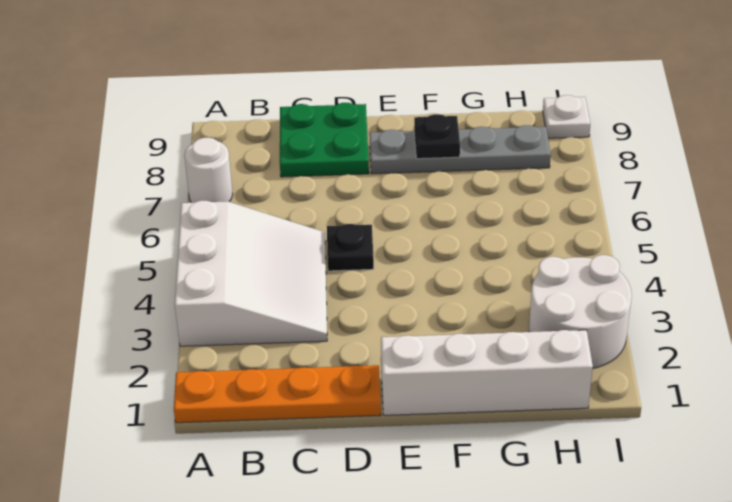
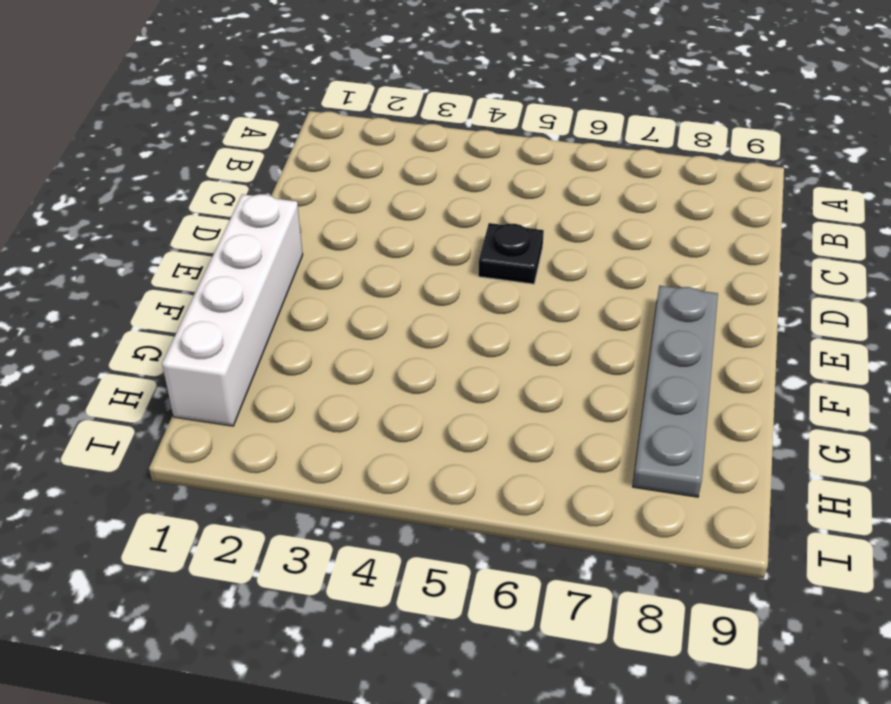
none -> orange plate A1:D1 level 1
none -> white slope A3:C5 level 1 top A

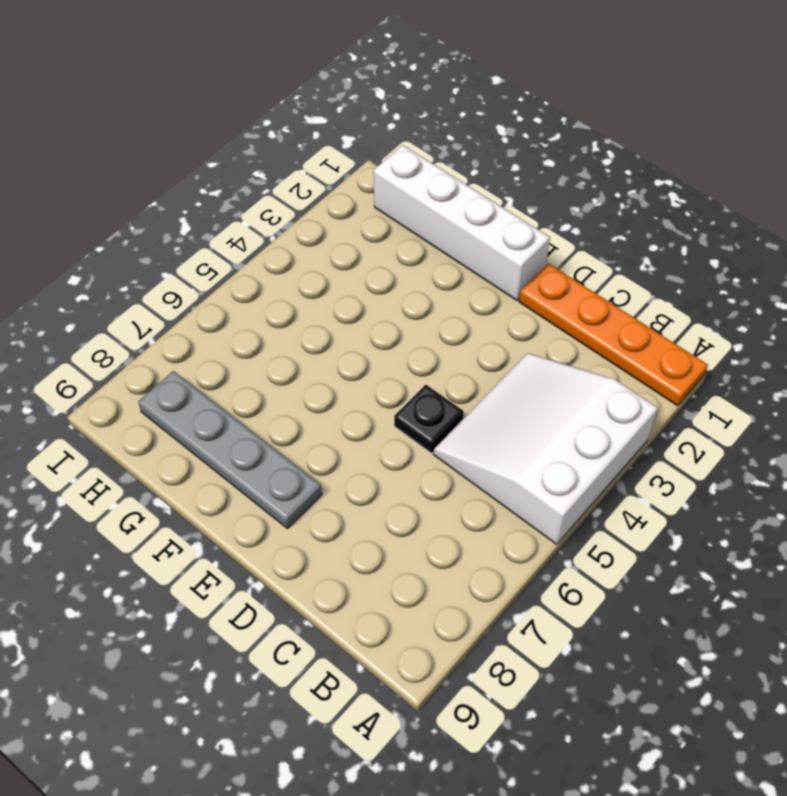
none -> white round brick A7 level 1
none -> green plate C8:D9 level 1

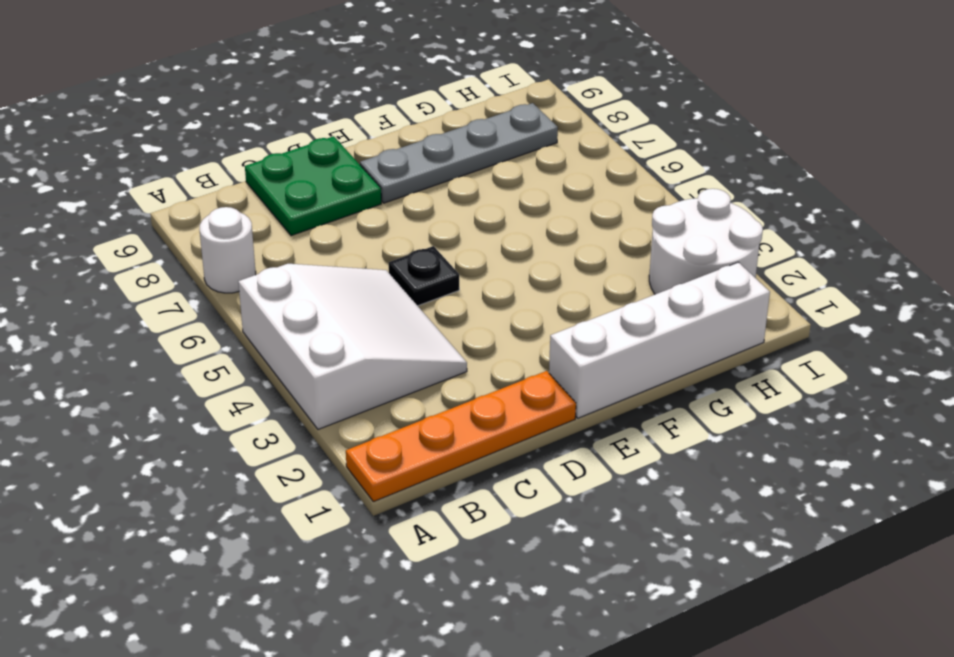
none -> white plate I9 level 1
none -> black plate F8 level 2

